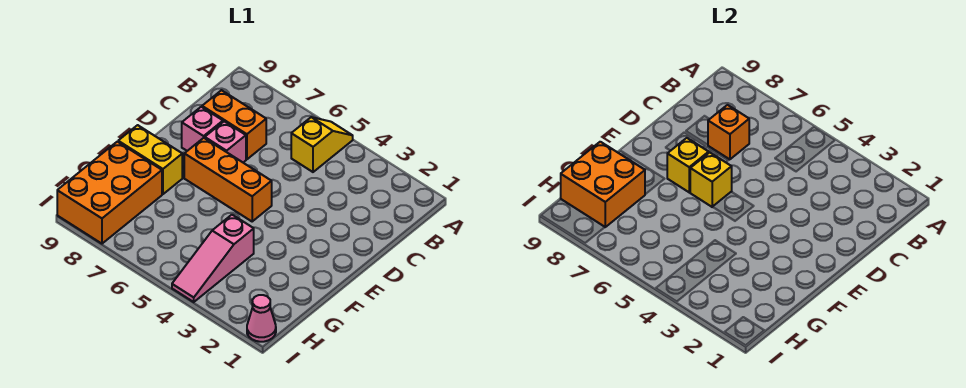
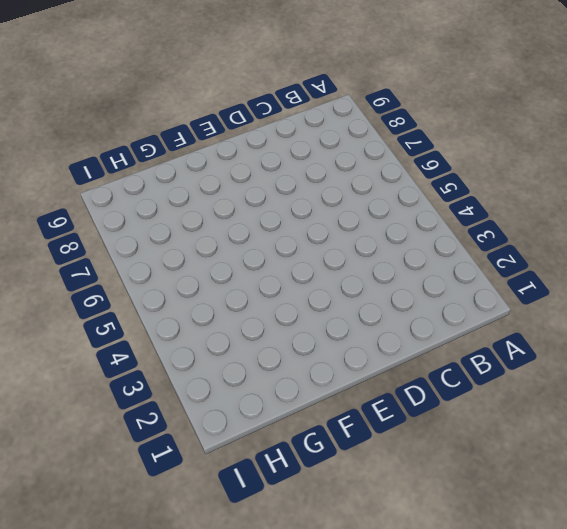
none -> yellow slope A5:B5 level 1 top B
none -> orange brick C7:C8 level 1
none -> pink brick D7 level 1

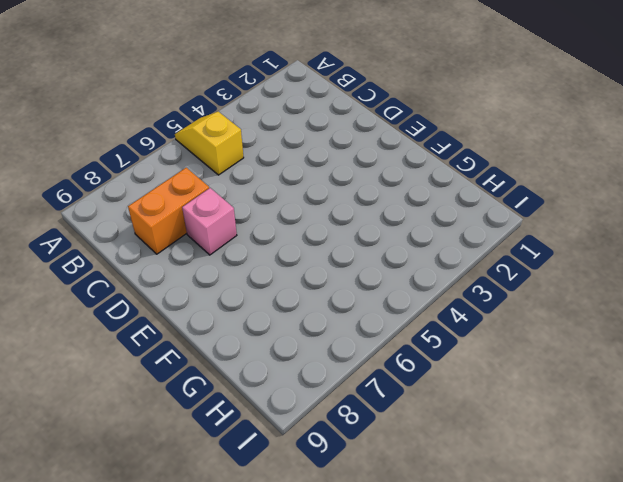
none -> pink brick D8 level 1
none -> orange brick E5:E7 level 1
none -> yellow brick F8:F9 level 1

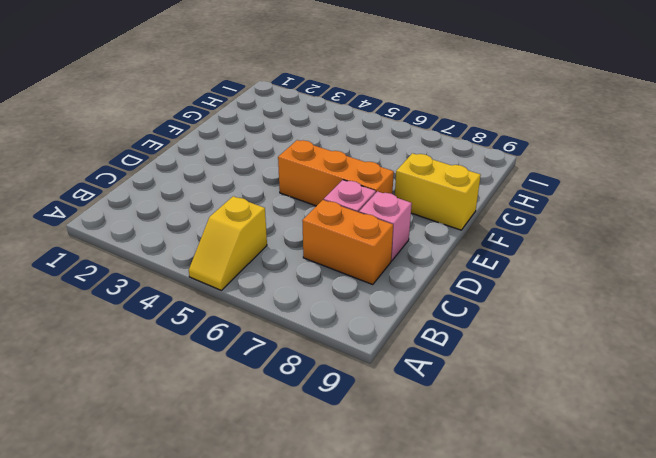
none -> pink slope G4:I4 level 1 top G
none -> orange brick G8:I9 level 1
none -> pink cone I1 level 1

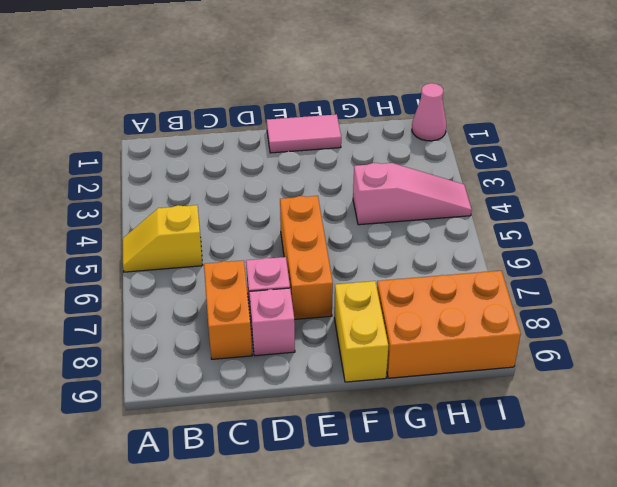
pink tile E1:F1 level 1 -> none
none -> orange brick C7 level 2
none -> yellow brick E6 level 2
none -> yellow brick E7 level 2

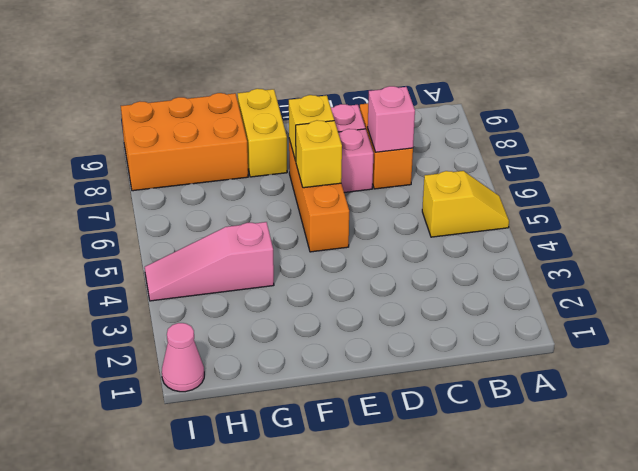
pink brick C7 level 2 -> orange brick C7 level 2
none -> orange brick G8:H9 level 2

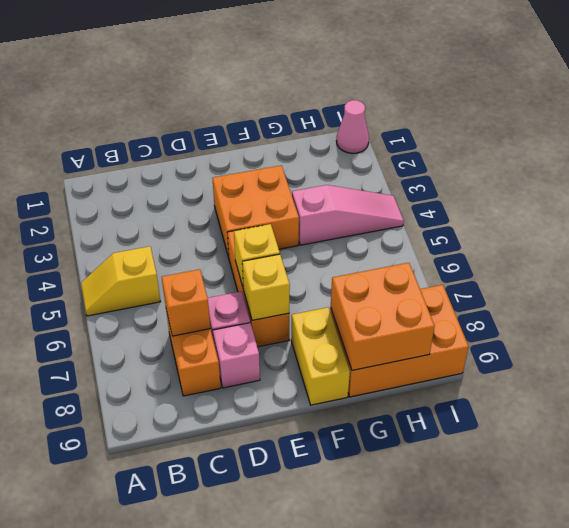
orange brick E3:F4 level 1 -> none

